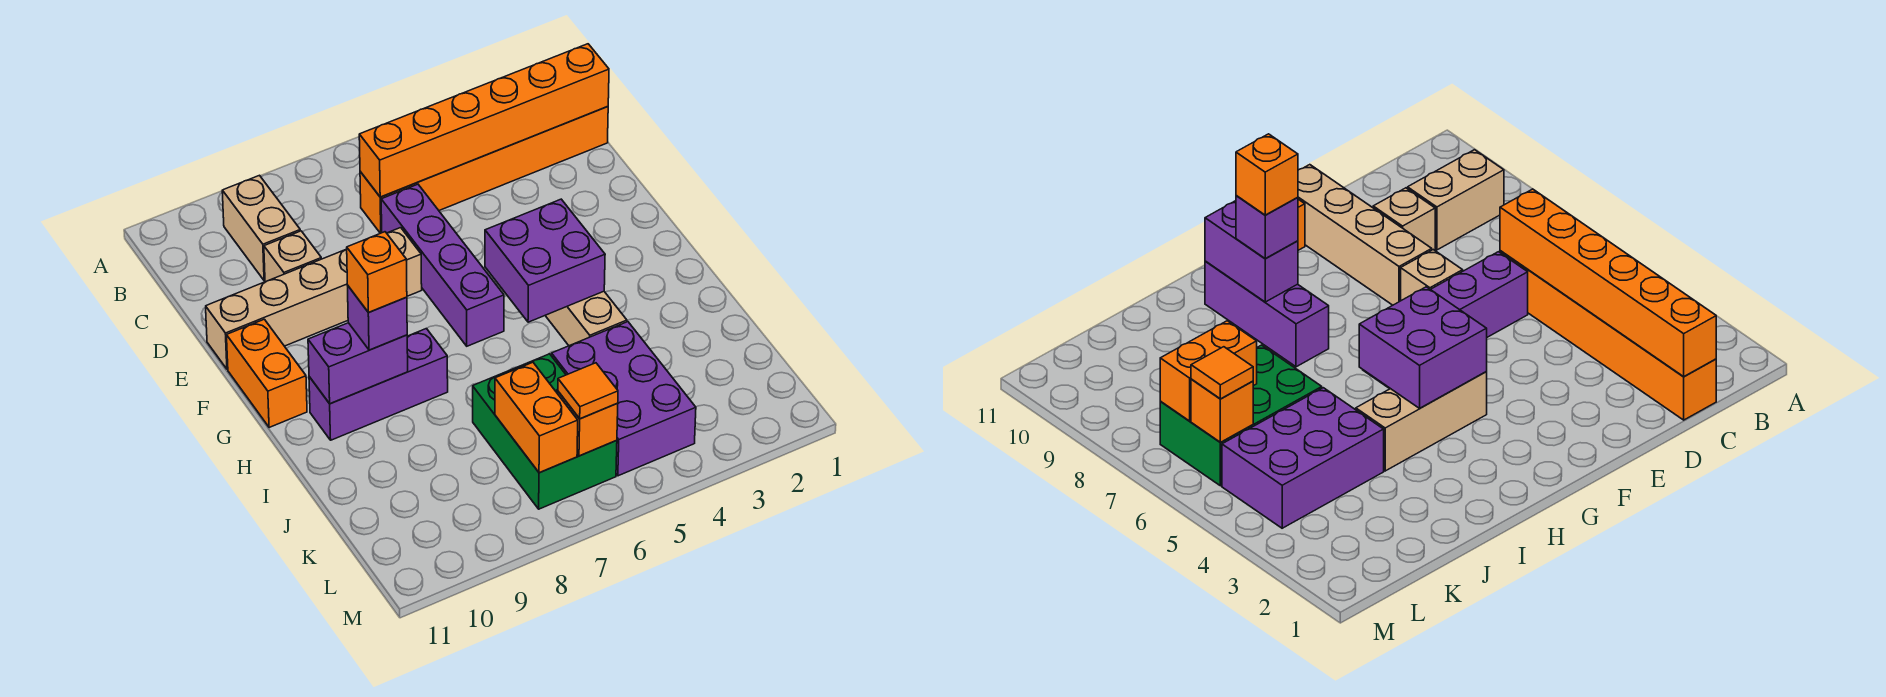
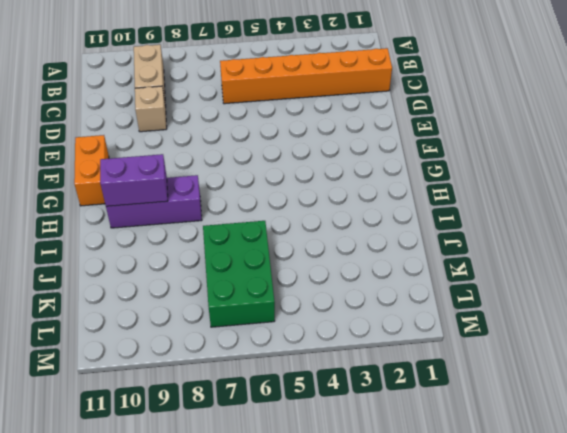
none -> purple brick D6:G6 level 1
none -> tan brick E7 level 1
none -> tan brick E8:E11 level 1

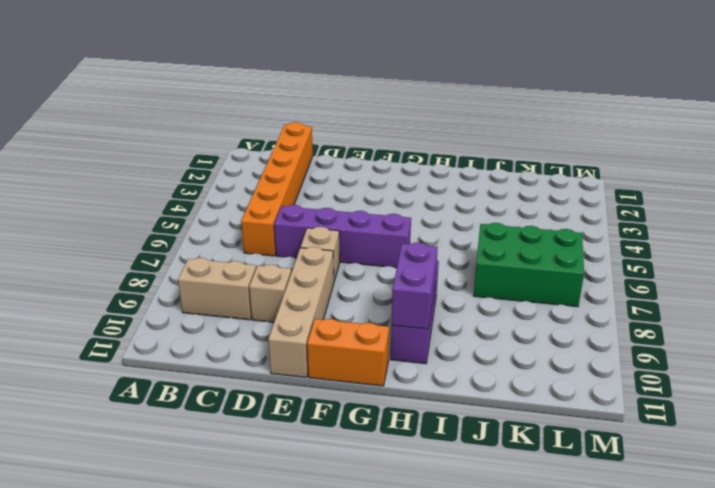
none -> tan brick G4:I4 level 1
none -> purple brick J4:L5 level 1
none -> orange brick C1:C6 level 2

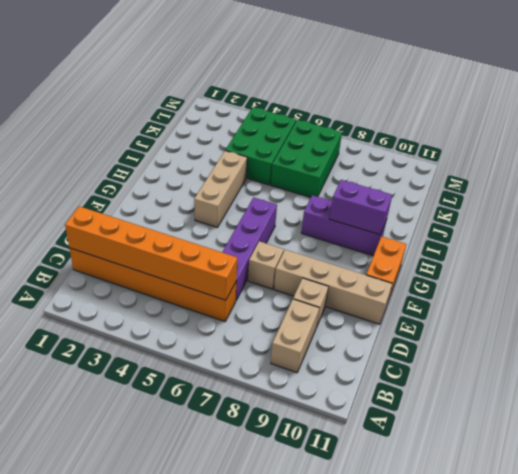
green brick J4:L5 level 1 -> purple brick J4:L5 level 1
none -> purple brick G4:H5 level 2
none -> orange brick K7:L7 level 2
none -> orange brick L6 level 2

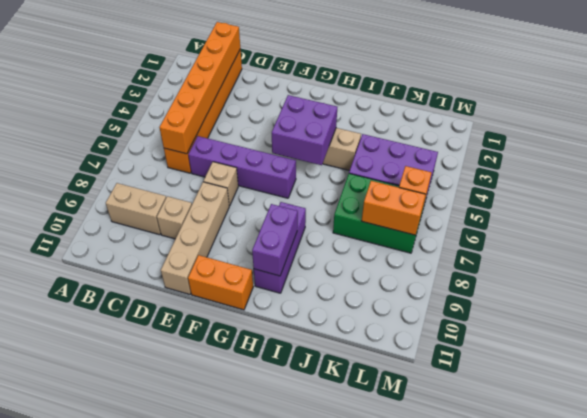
none -> purple brick H9 level 3
none -> orange tile L6 level 3
none -> orange brick H9 level 4

